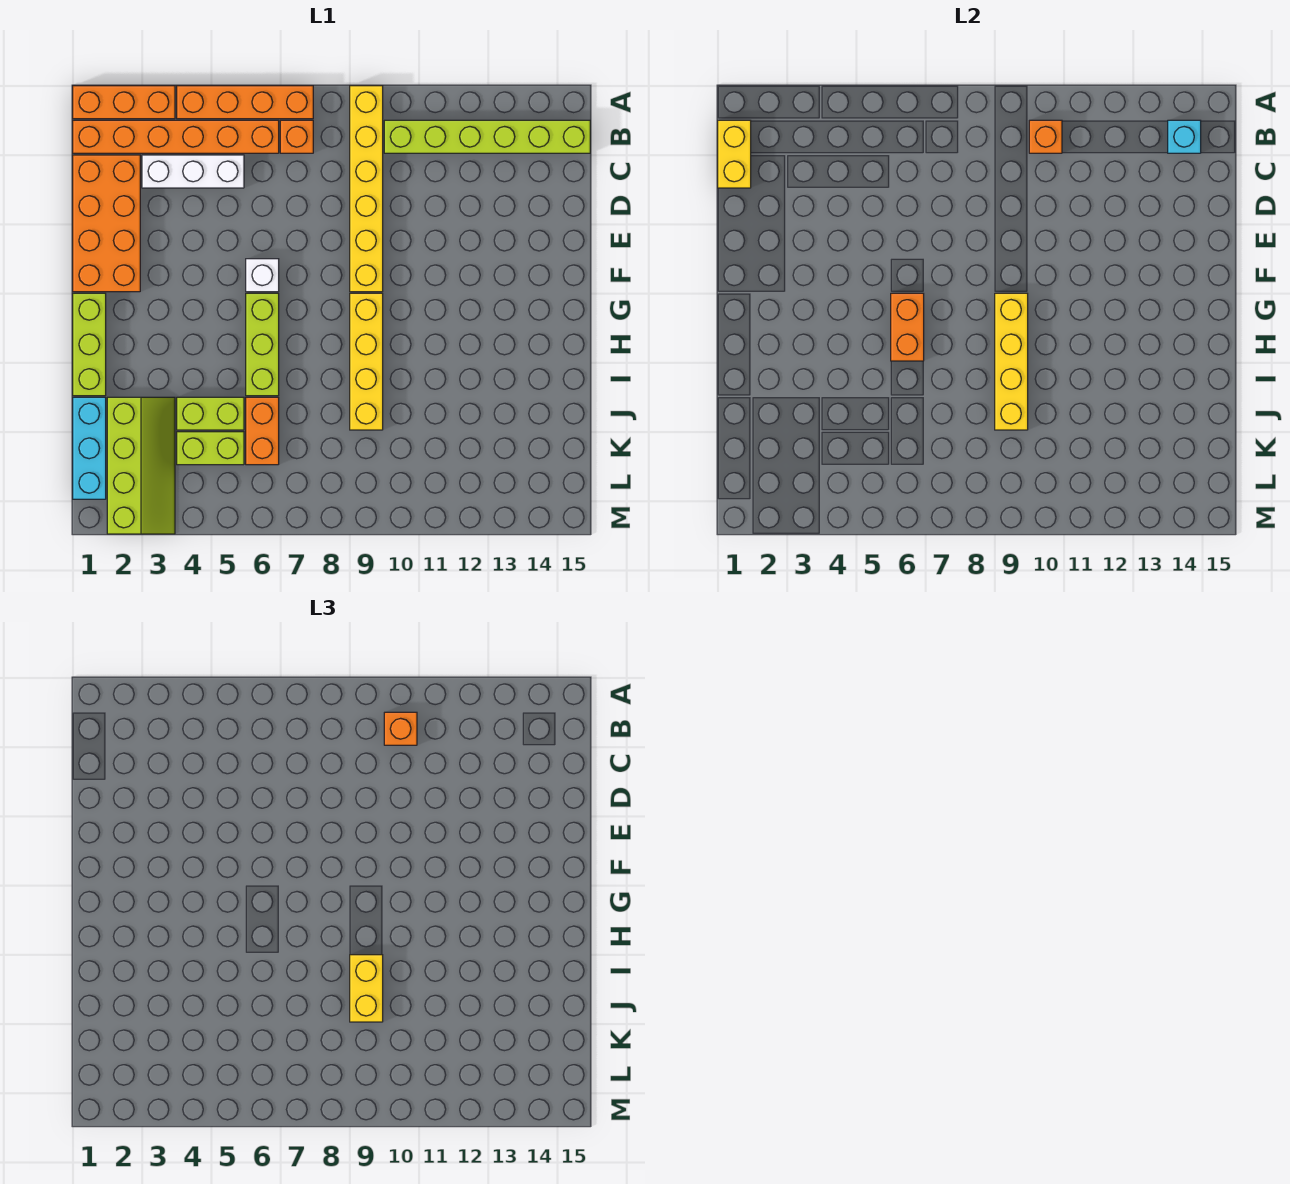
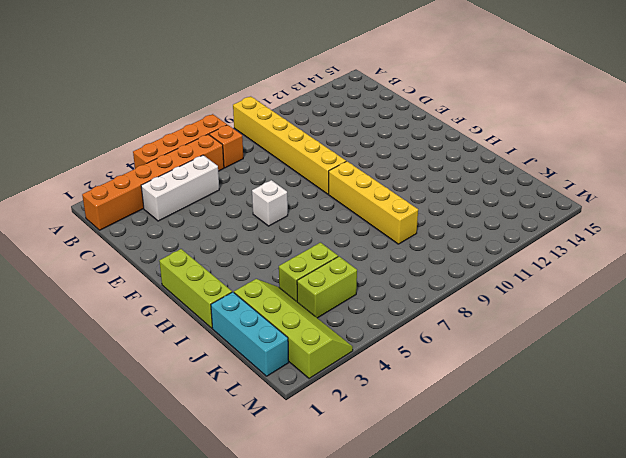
none -> orange brick A1:A3 level 1
none -> lime brick B10:B15 level 1
none -> orange brick C1:F2 level 1

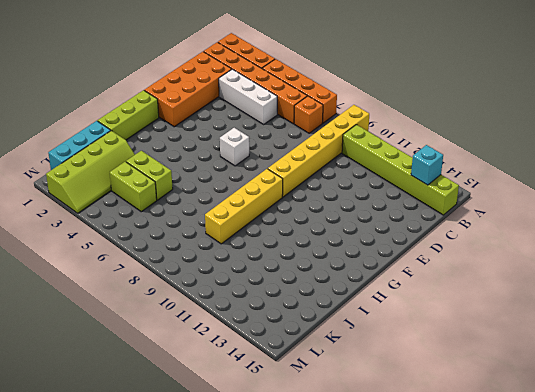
none -> lime brick G6:I6 level 1
none -> orange brick J6:K6 level 1
none -> yellow brick B1:C1 level 2

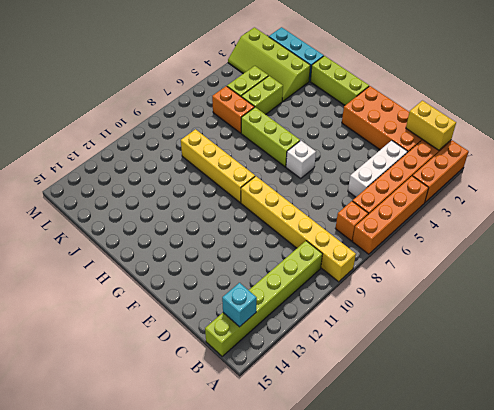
none -> orange brick B10 level 2
none -> orange brick G6:H6 level 2
none -> yellow brick G9:J9 level 2

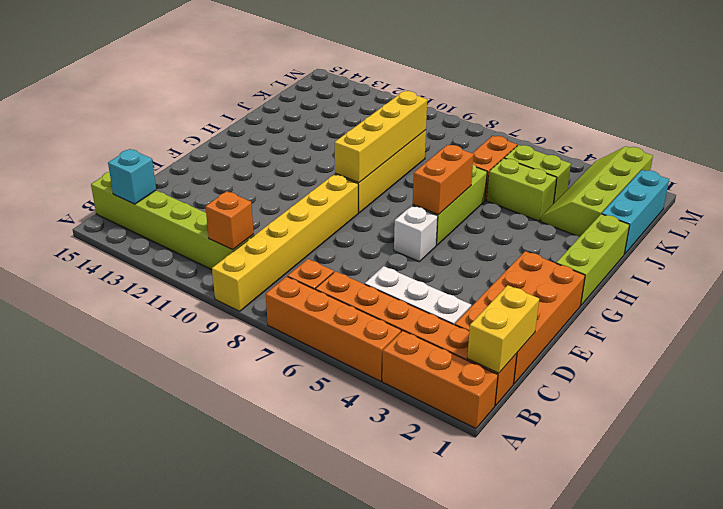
none -> orange brick B10 level 3
none -> yellow brick I9:J9 level 3

